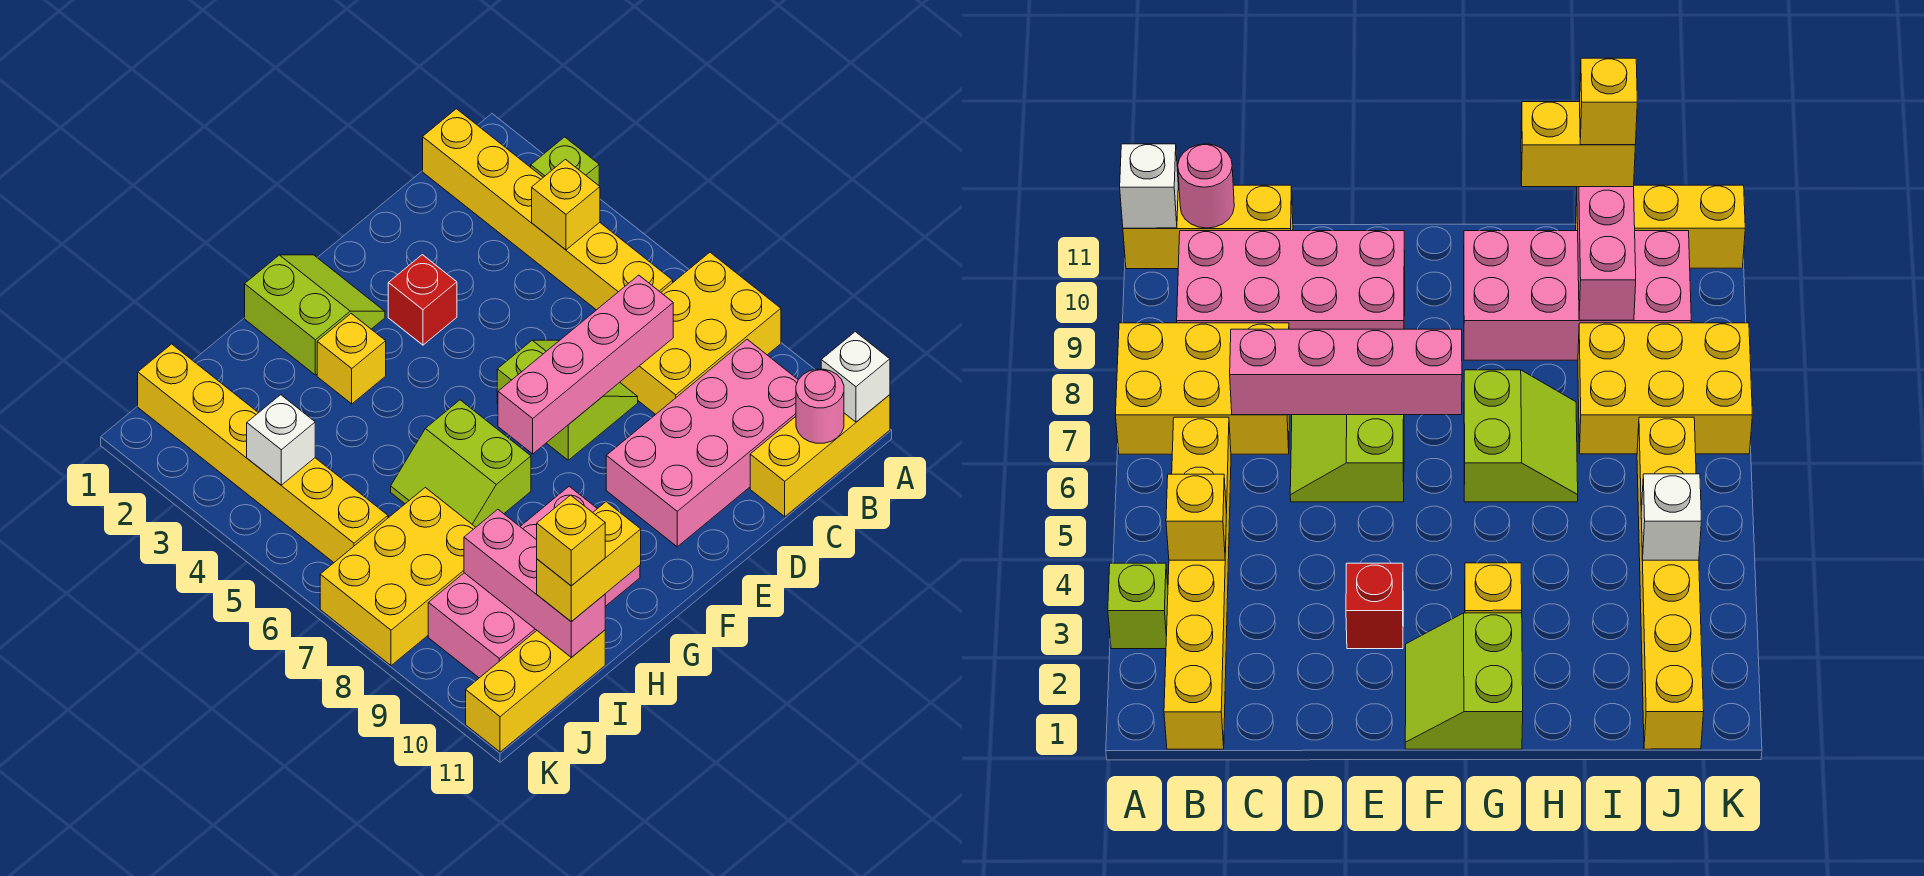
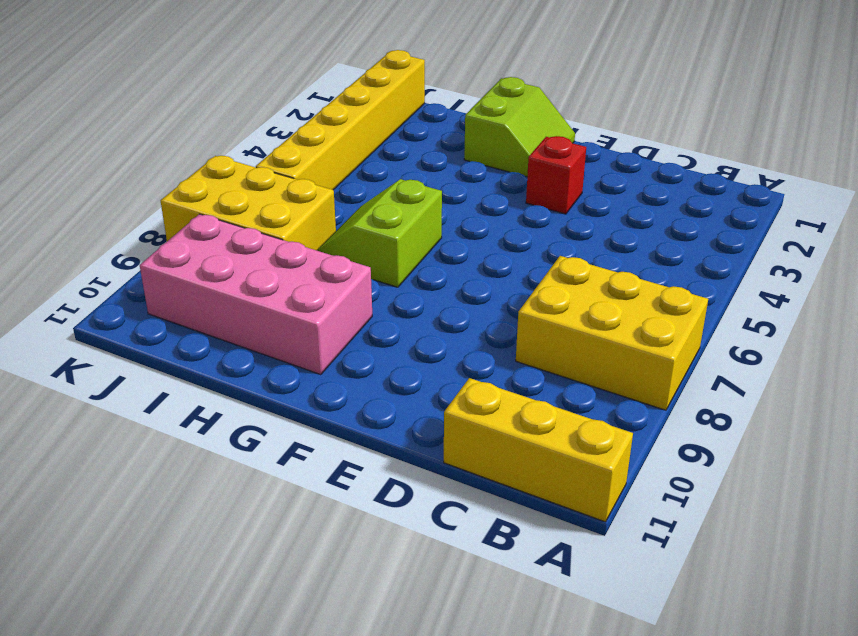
none -> lime brick A3 level 1
none -> yellow brick B1:B6 level 1
none -> pink brick B9:E10 level 1

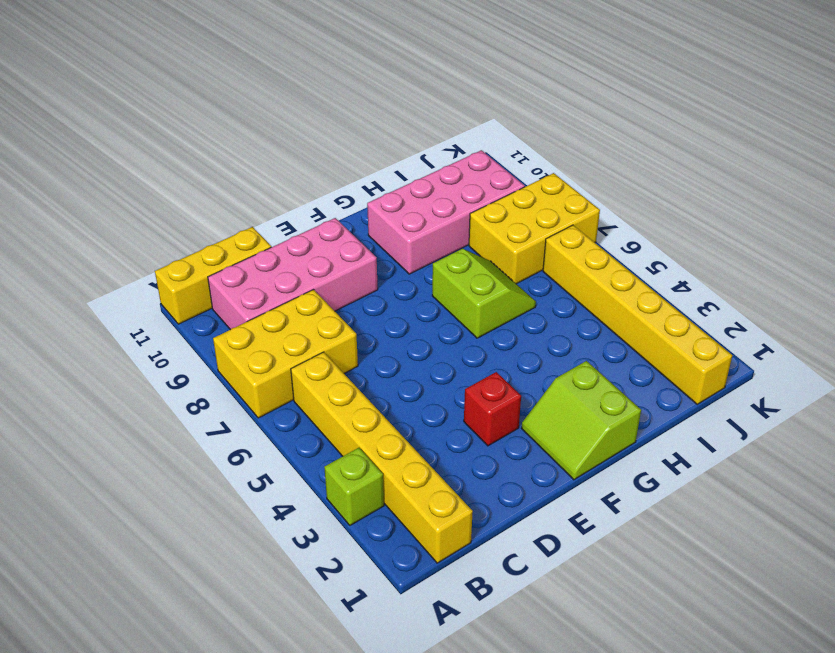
none -> lime slope D6:E7 level 1 top E
none -> yellow brick G3 level 1
none -> yellow brick I11:K11 level 1

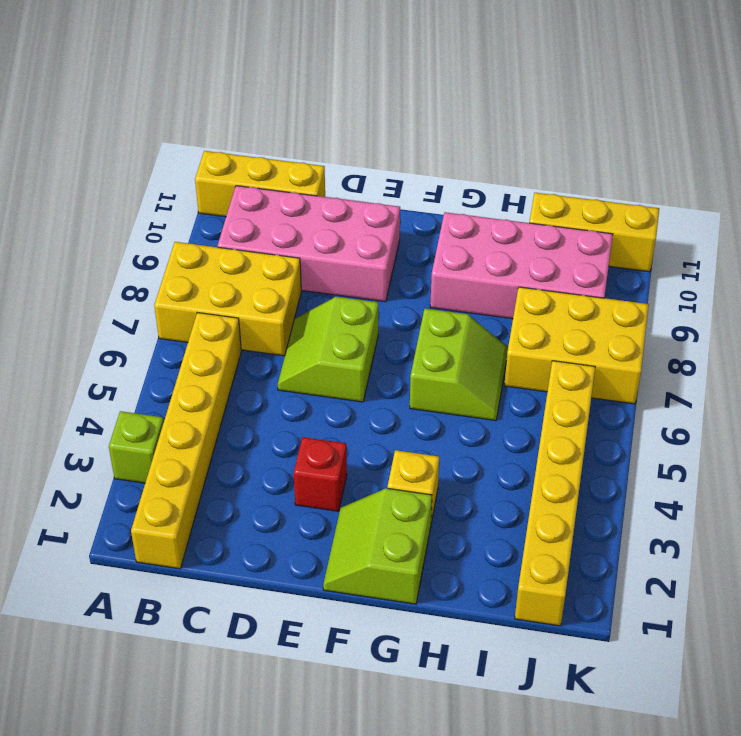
none -> white brick A11 level 2
none -> yellow brick B4 level 2
none -> pink round brick B11 level 2

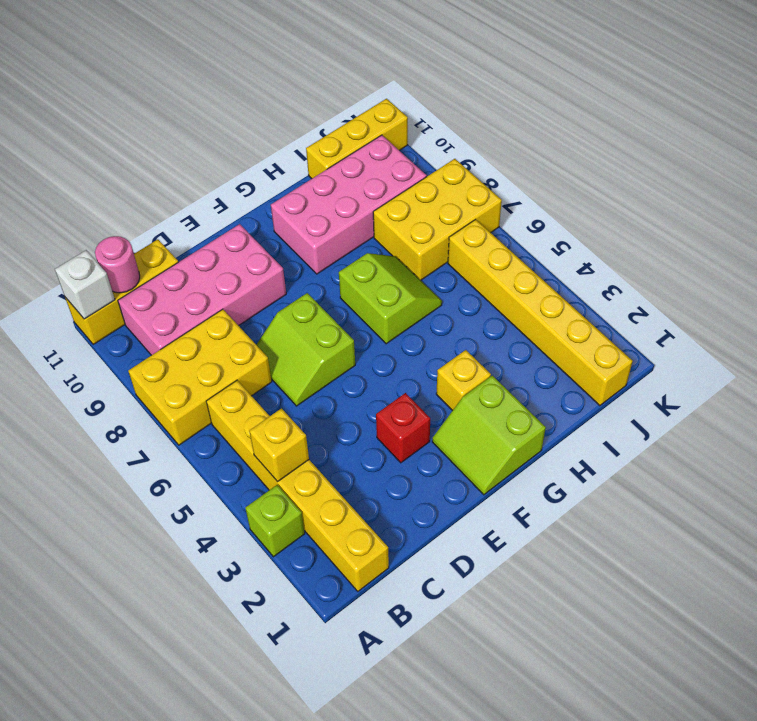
none -> pink brick C7:F7 level 2
none -> pink brick I9:I11 level 2
none -> white brick J4 level 2

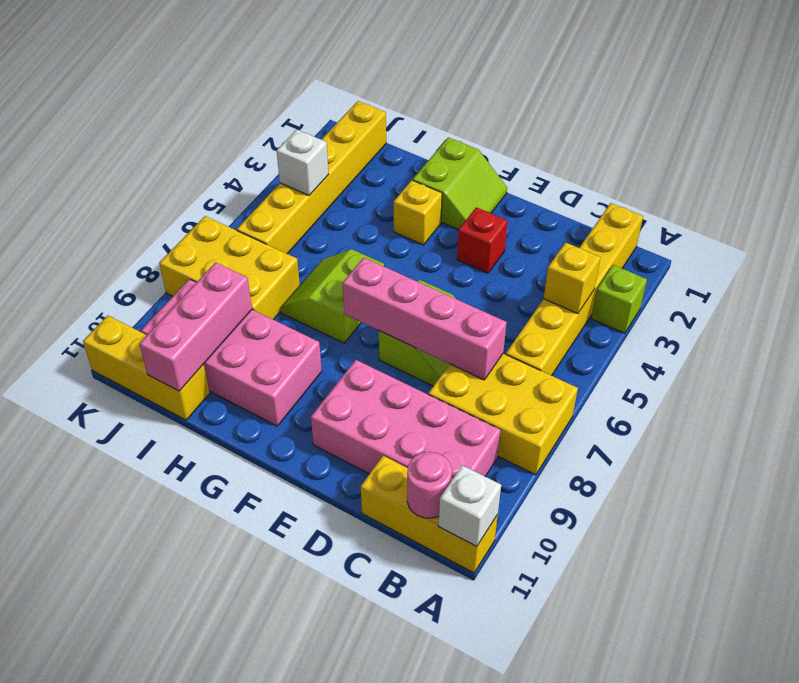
none -> yellow brick H11:I11 level 3
none -> yellow brick I11 level 4

